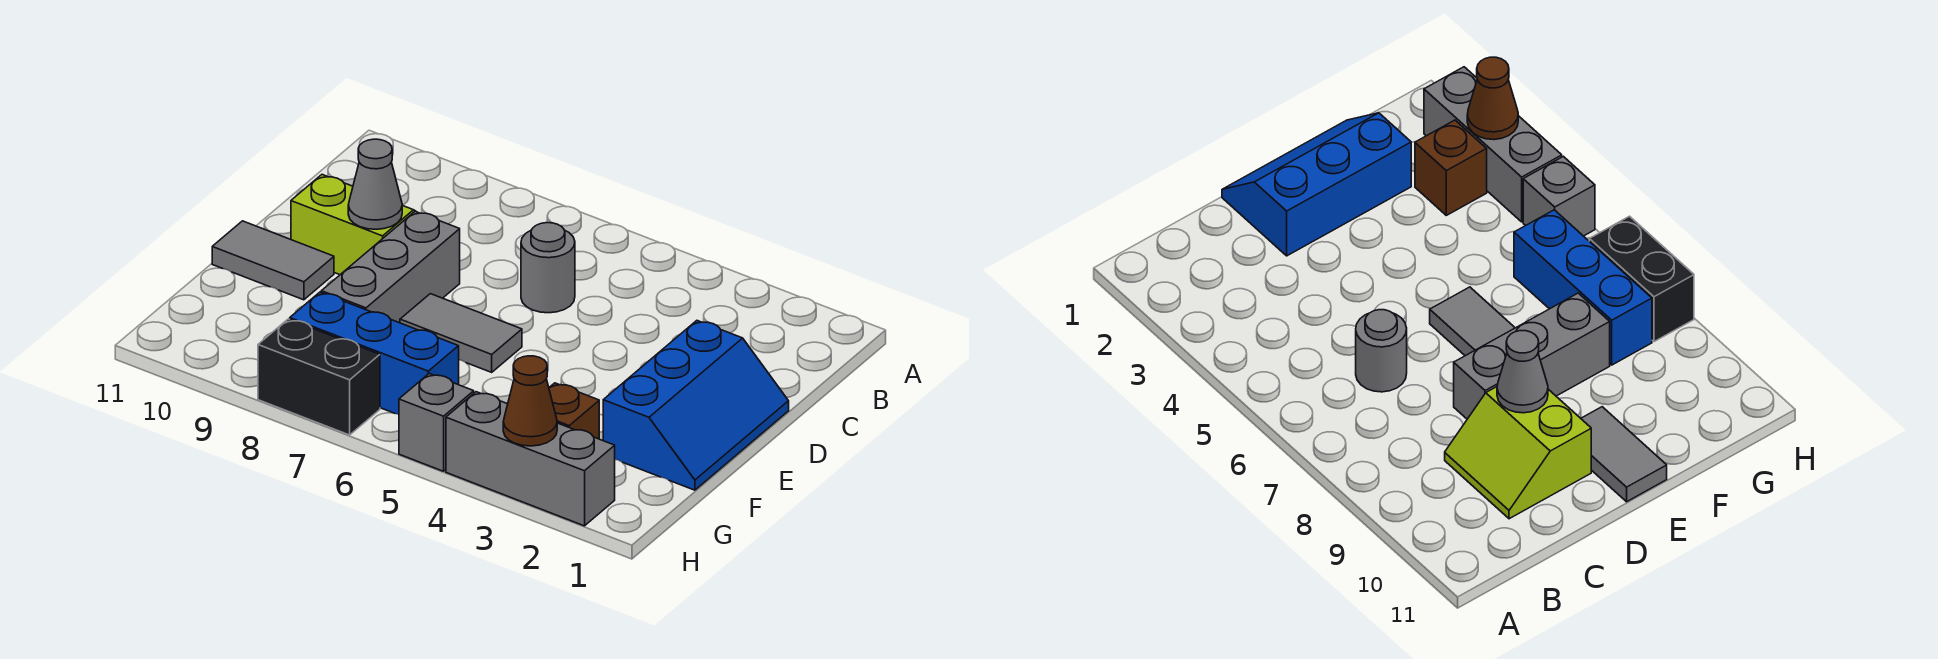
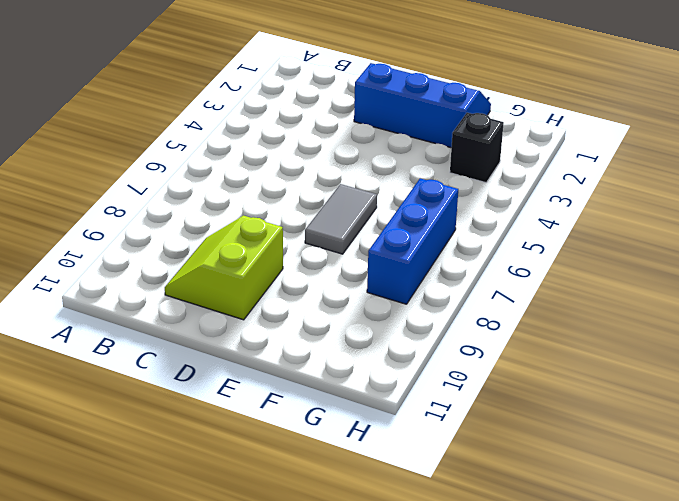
black brick G3 level 1 -> brown brick G3 level 1
none -> grey round brick C6 level 1
none -> grey brick D8:F8 level 1
none -> grey tile E10:E11 level 1

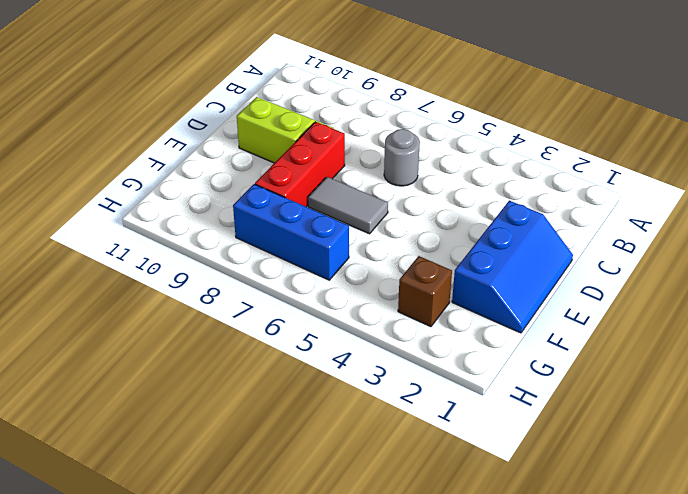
red brick D8:F8 level 1 -> grey brick D8:F8 level 1
none -> grey tile E10:E11 level 1
none -> grey brick H2:H4 level 1
none -> grey brick H5 level 1

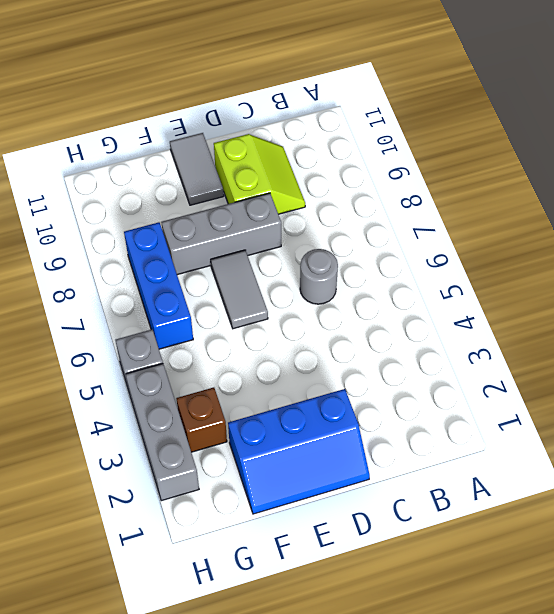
none -> black brick H7:H8 level 1
none -> grey cone D9 level 2
none -> brown cone H3 level 2

